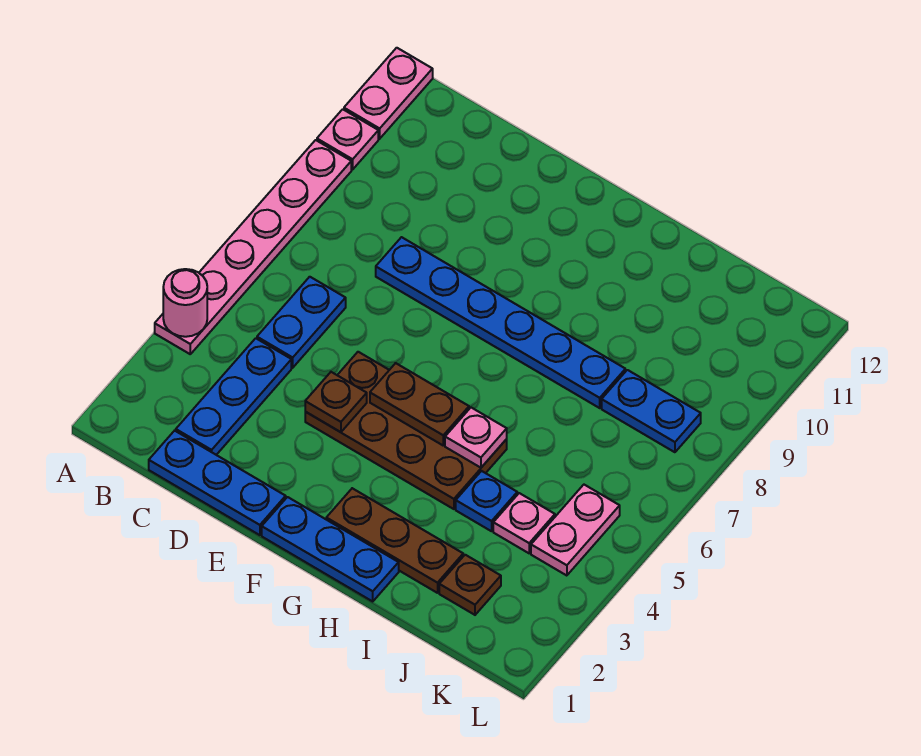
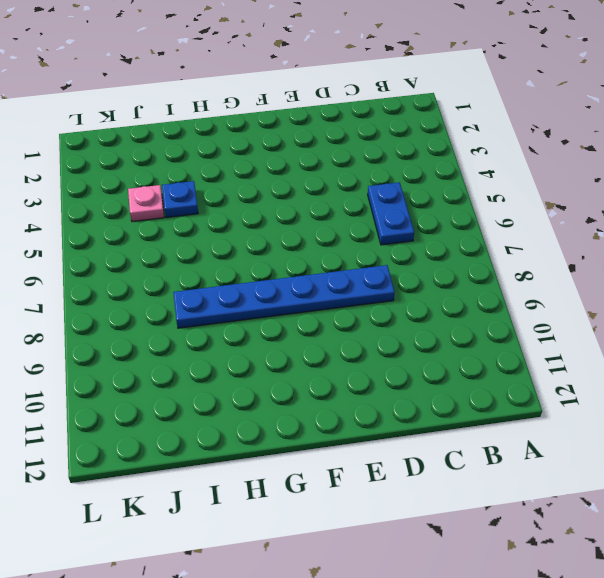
none -> pink plate A4:A9 level 1
none -> pink plate A10 level 1
none -> pink plate A11:A12 level 1

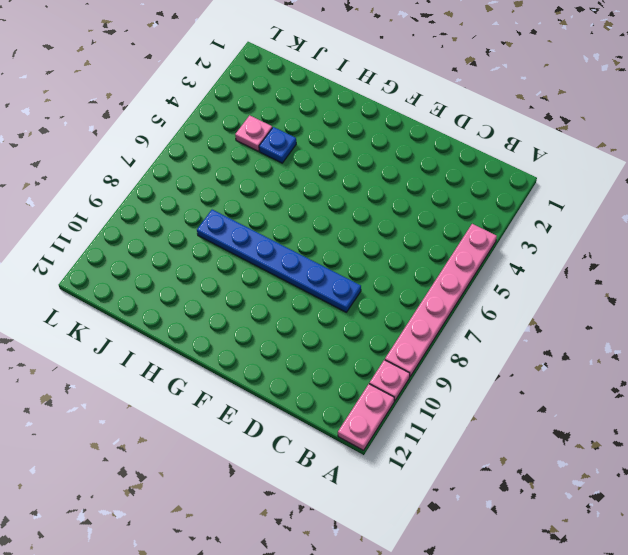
none -> blue plate C1:E1 level 1
none -> blue plate C2:C4 level 1
none -> blue plate C5:C6 level 1

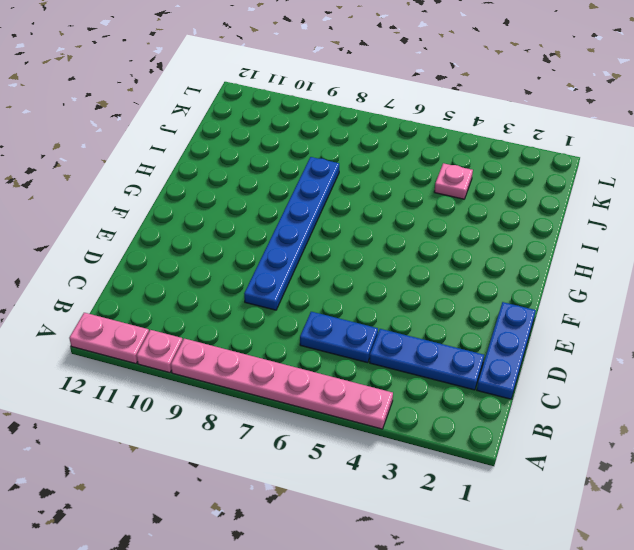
none -> brown plate E4:H5 level 1
none -> blue plate F1:H1 level 1
none -> brown plate G2:I2 level 1

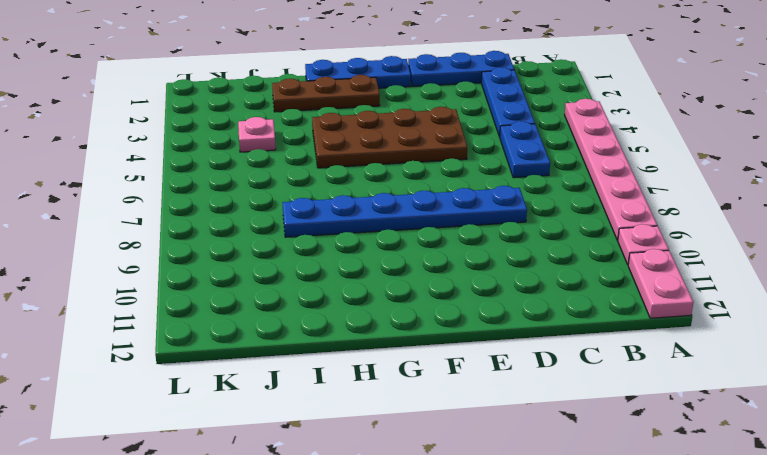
none -> blue plate I4 level 1
none -> brown plate J2 level 1
none -> blue plate J8:K8 level 1

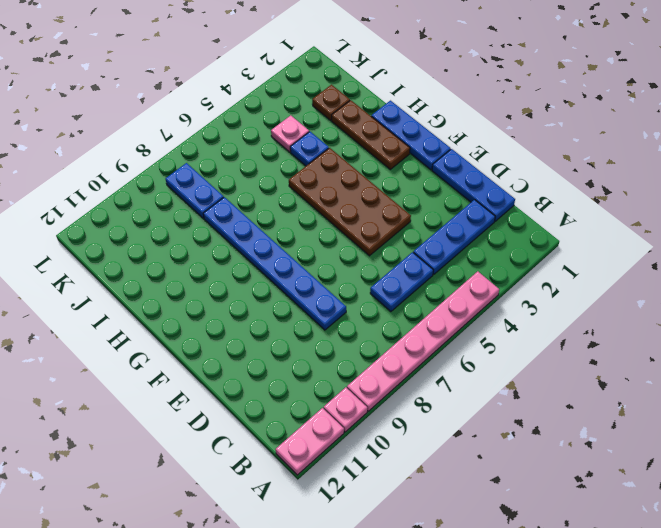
none -> pink plate K4:K5 level 1
none -> pink round brick A4 level 2
none -> brown plate E4 level 2

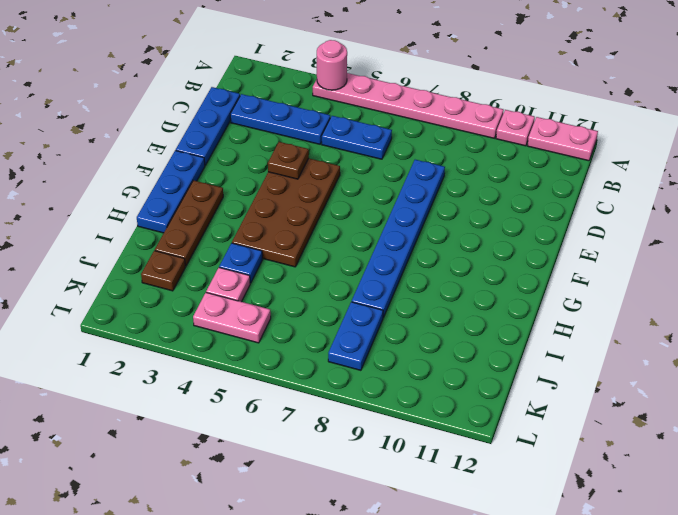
none -> brown plate F5:G5 level 2
none -> pink plate H5 level 2

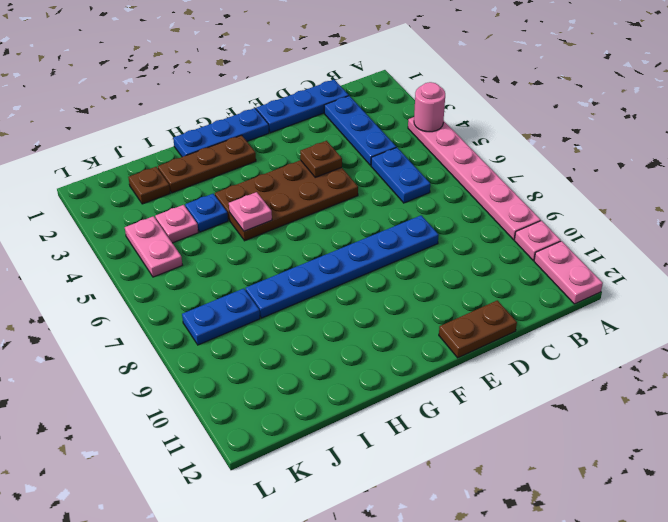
brown plate D12:E12 level 1 -> brown plate F5:G5 level 2

